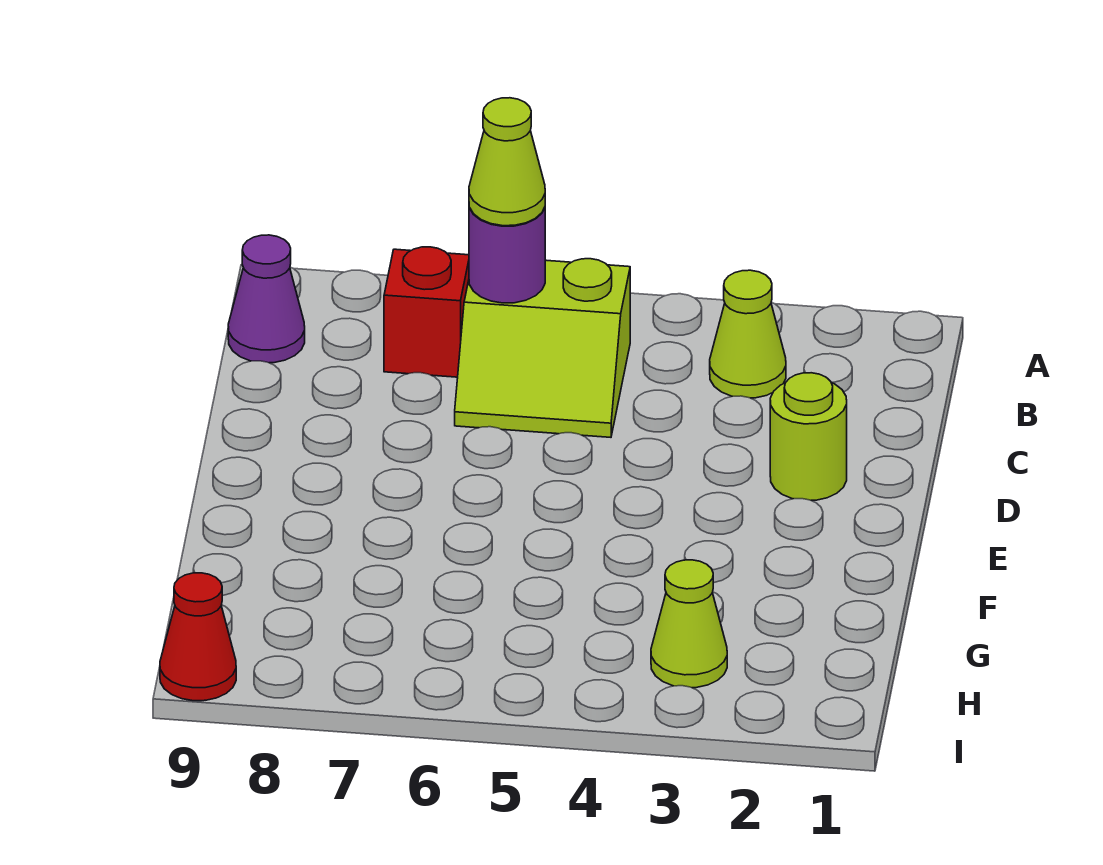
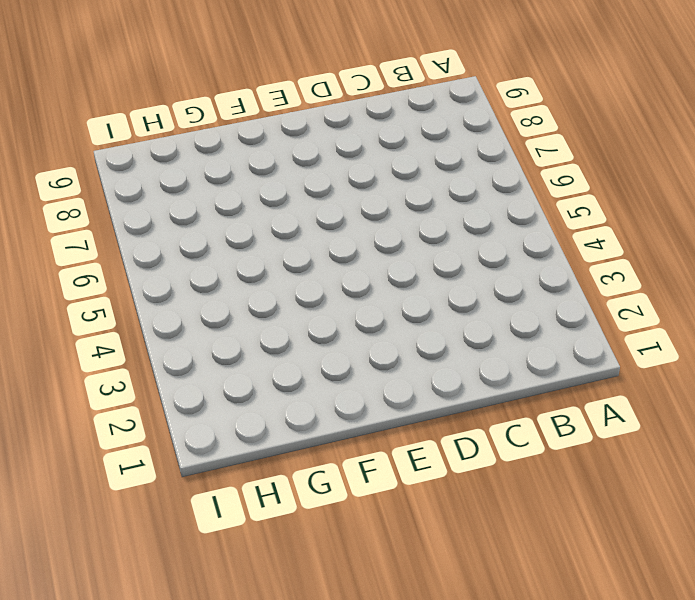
none -> lime cone B3 level 1
none -> lime slope B5:C6 level 1 top B

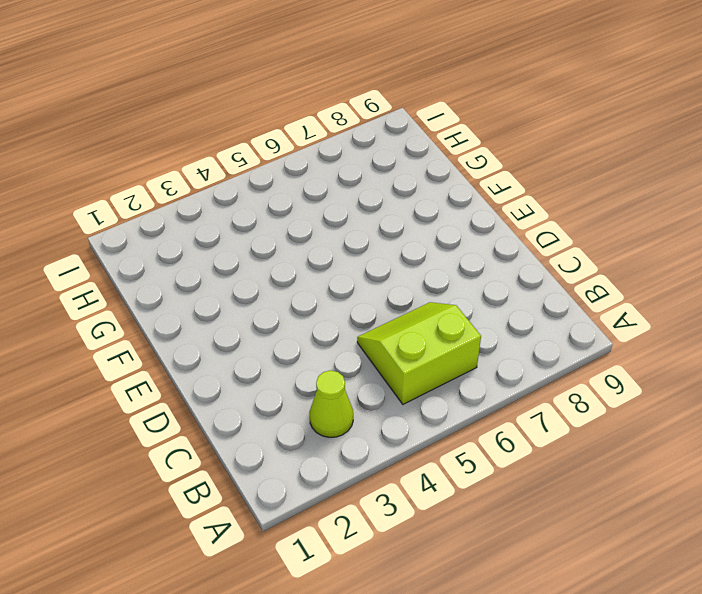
none -> red brick B7 level 1
none -> purple cone B9 level 1

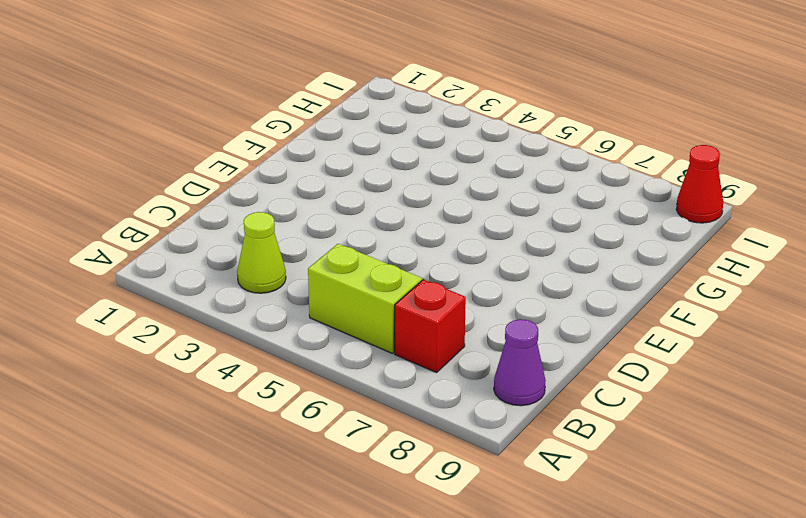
none -> lime round brick D2 level 1
none -> lime cone H3 level 1

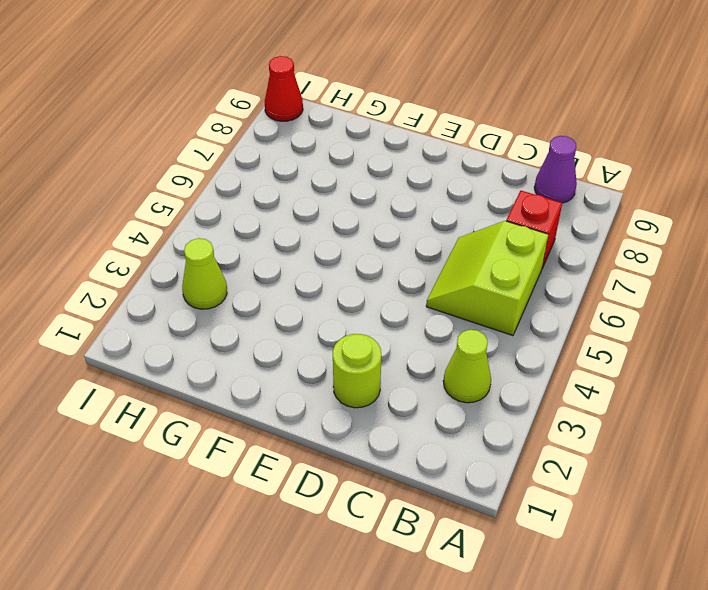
none -> purple round brick B6 level 2
none -> lime cone B6 level 3

